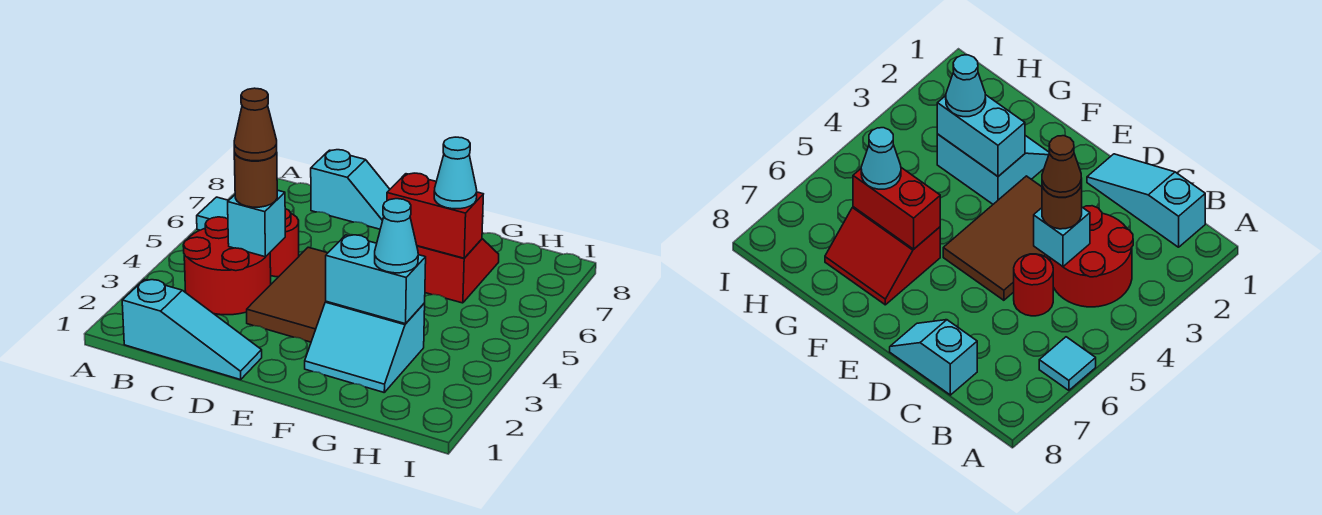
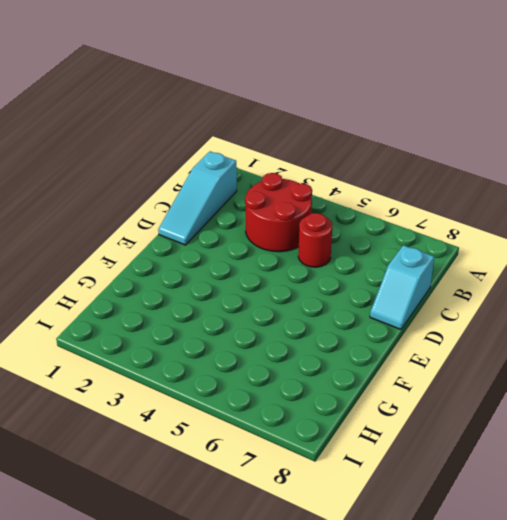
none -> cyan tile A6 level 1
none -> brown tile D3:E5 level 1
none -> cyan slope F2:G3 level 1 top 3

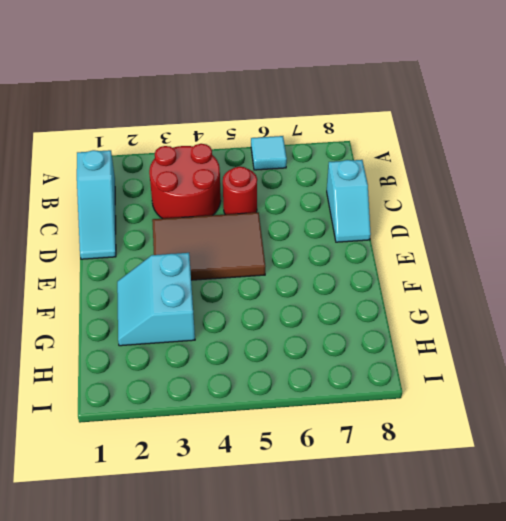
none -> red slope F6:G7 level 1 top 6
none -> cyan brick C4 level 2
none -> cyan brick F3:G3 level 2

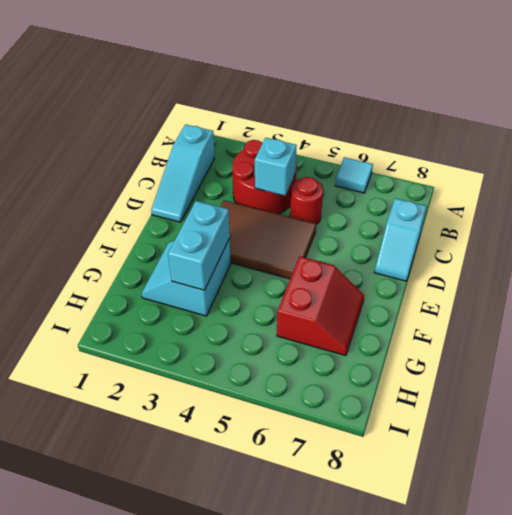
none -> red brick F6:G6 level 2
none -> brown round brick C4 level 3
none -> cyan cone G3 level 3

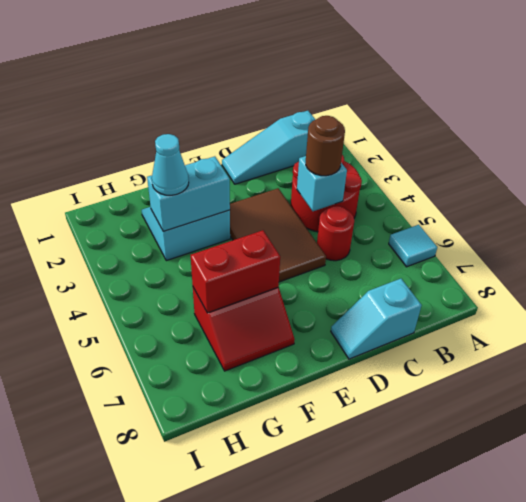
none -> cyan cone G6 level 3
none -> brown cone C4 level 4

